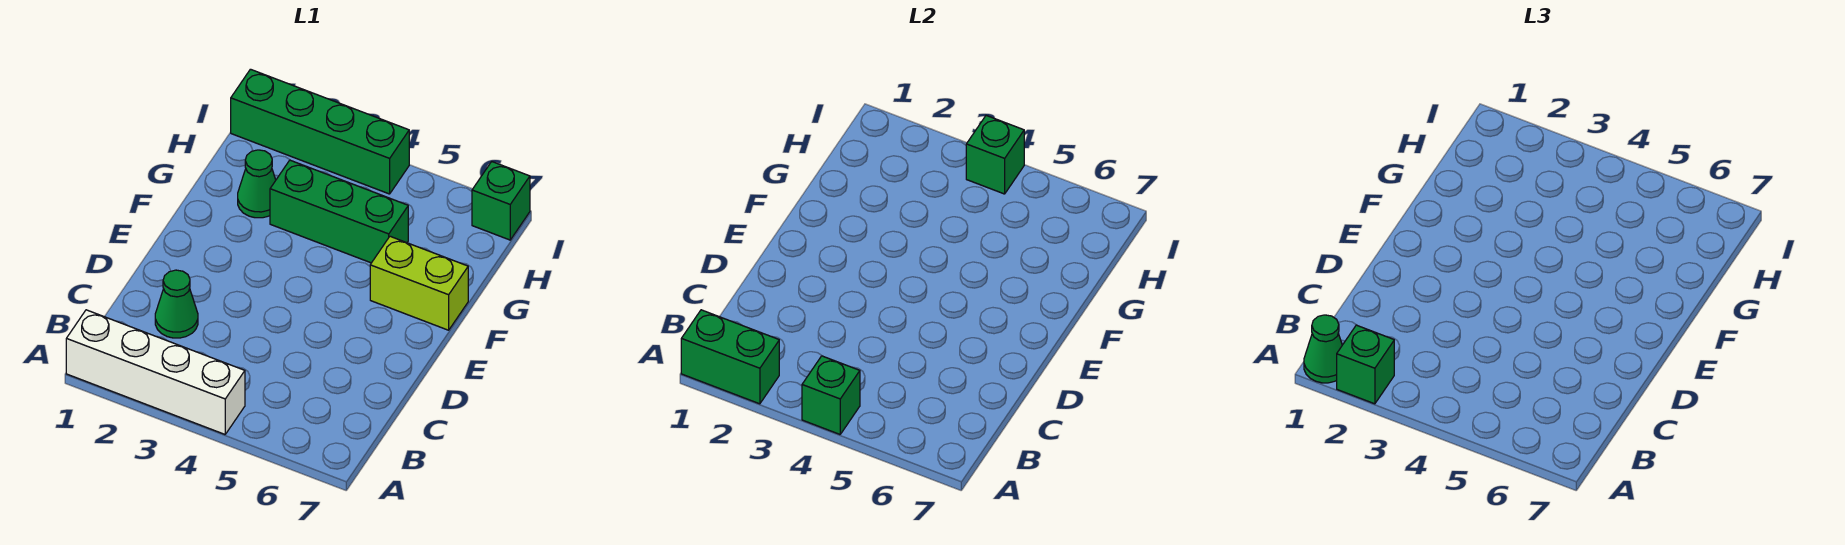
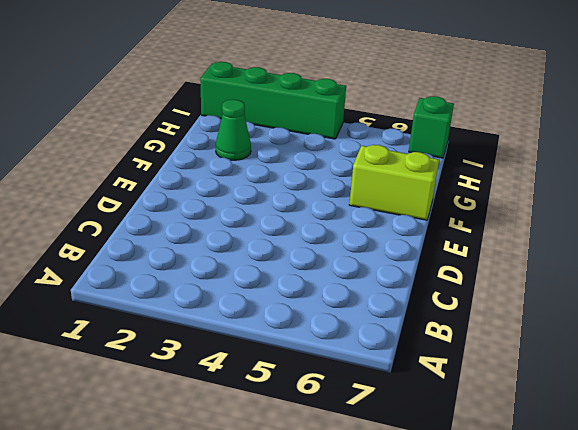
none -> white brick A1:A4 level 1
none -> green cone C2 level 1
none -> green brick G3:G5 level 1

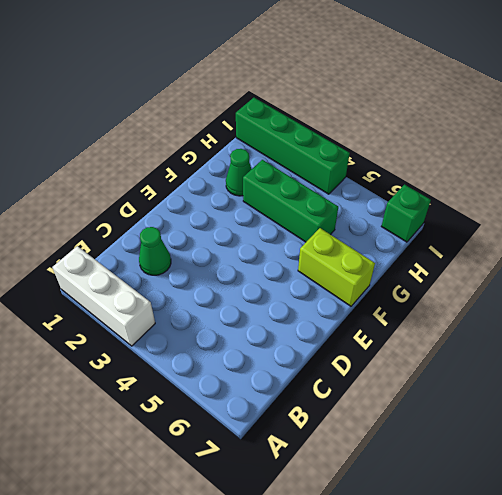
white brick A1:A3 level 1 -> white brick A1:A4 level 1
none -> green brick A1:A2 level 2
none -> green brick A4 level 2
none -> green brick I4 level 2

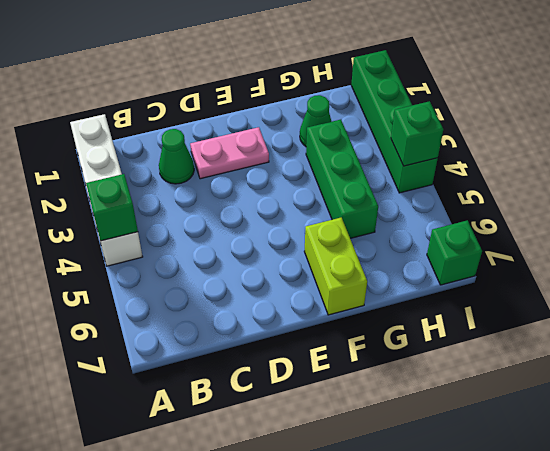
pink plate D2:E2 level 1 -> none
none -> green brick A1:A2 level 2
none -> green cone A1 level 3
none -> green brick A2 level 3

